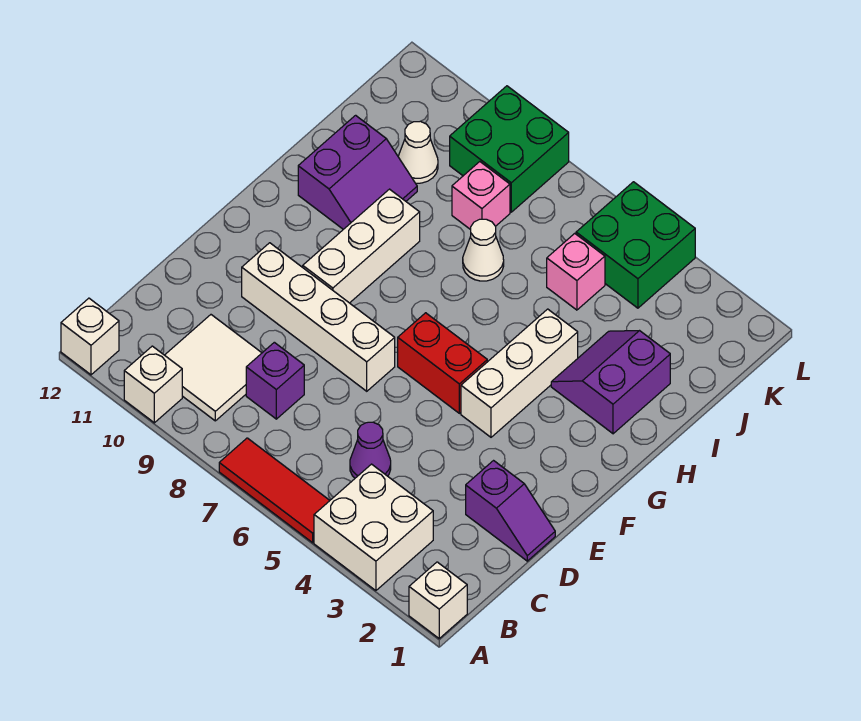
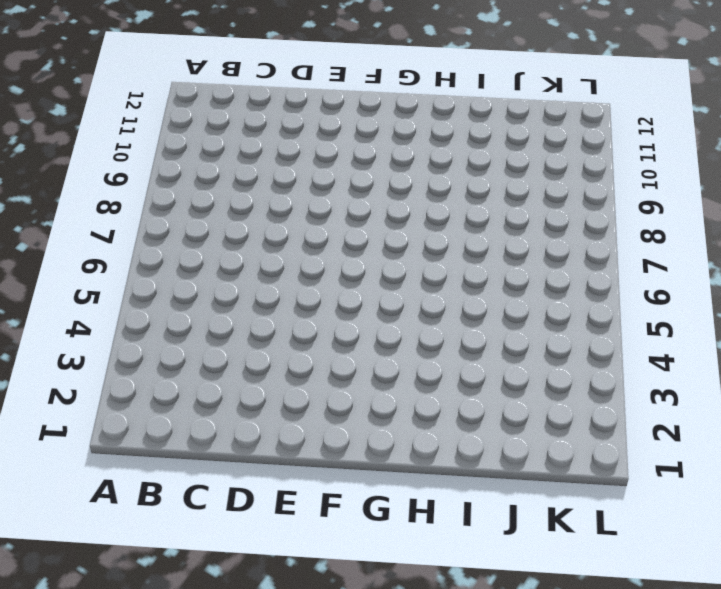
none -> white brick A1 level 1
none -> white brick A3:B4 level 1
none -> red tile A5:A7 level 1

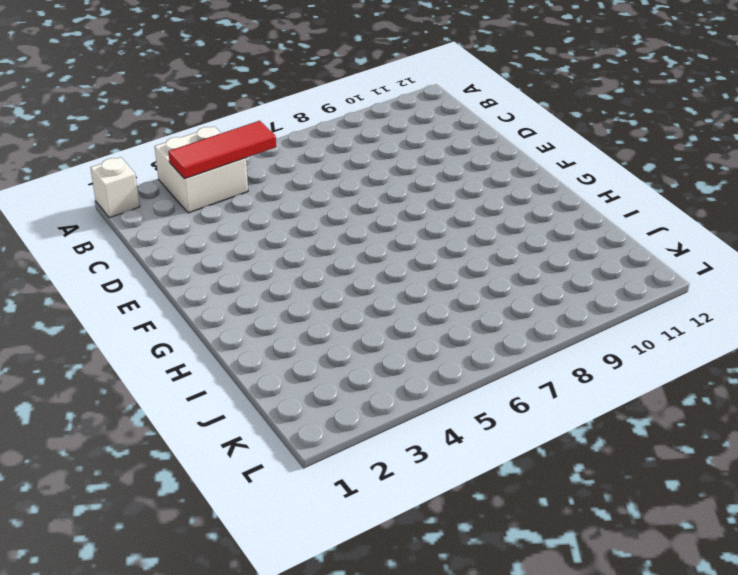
red tile B3:B5 level 2 -> red tile A5:A7 level 1
none -> white brick A10 level 1
none -> white brick A12 level 1
none -> white tile B9:C10 level 1

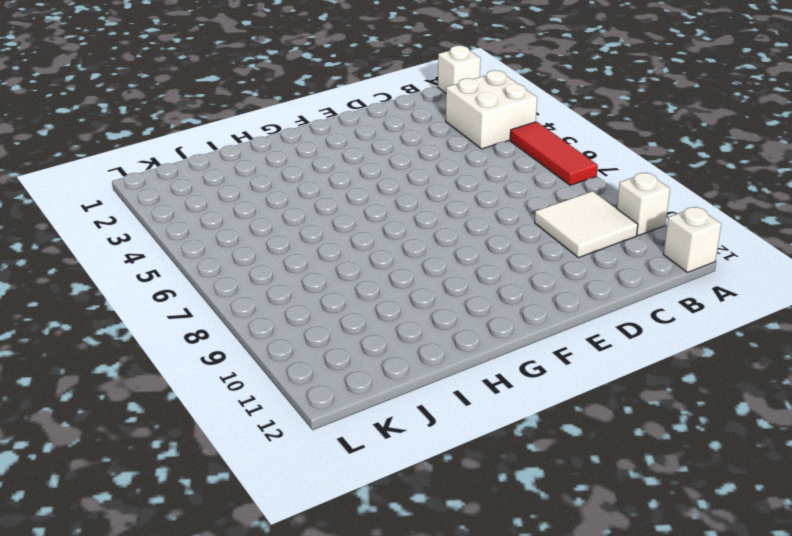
none -> purple cone C5 level 1
none -> purple brick C8 level 1
none -> purple slope D1:D2 level 1 top 2

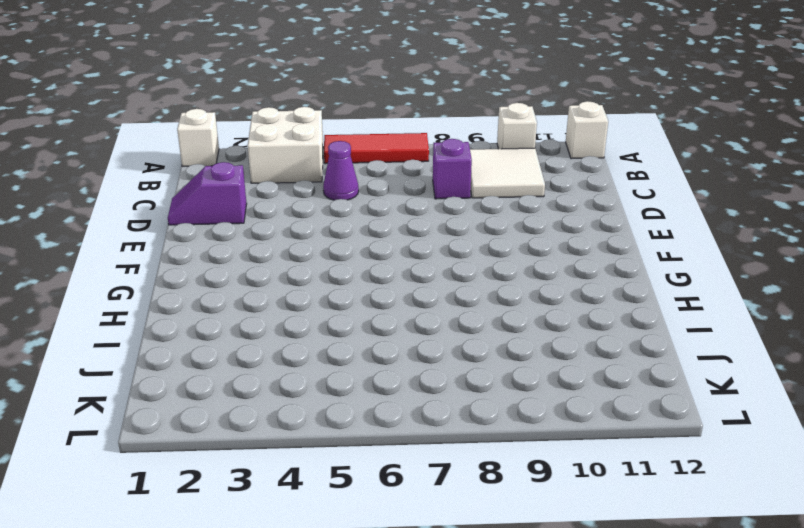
none -> white brick E7:E10 level 1
none -> white brick F4:H4 level 1
none -> red brick F5:F6 level 1

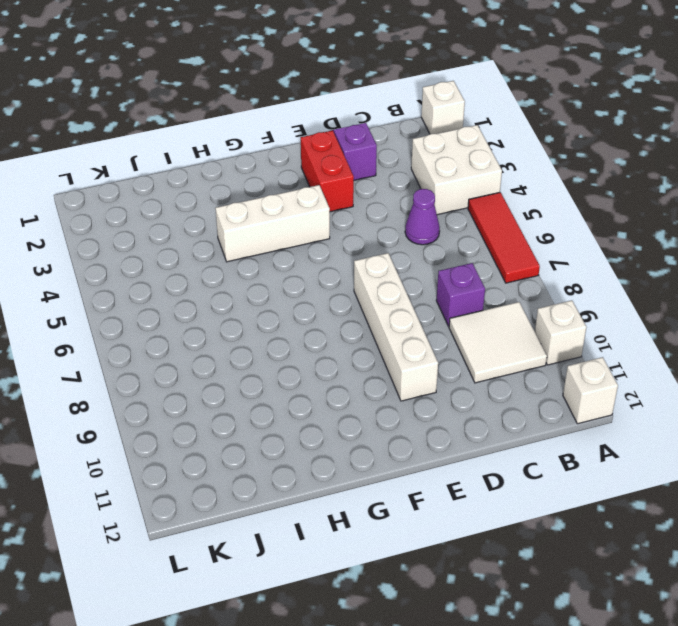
red brick E2:E3 level 1 -> red brick F5:F6 level 1
none -> white brick F9:H9 level 1
none -> purple slope H2:I3 level 1 top 2
none -> purple slope H10:I11 level 1 top 11

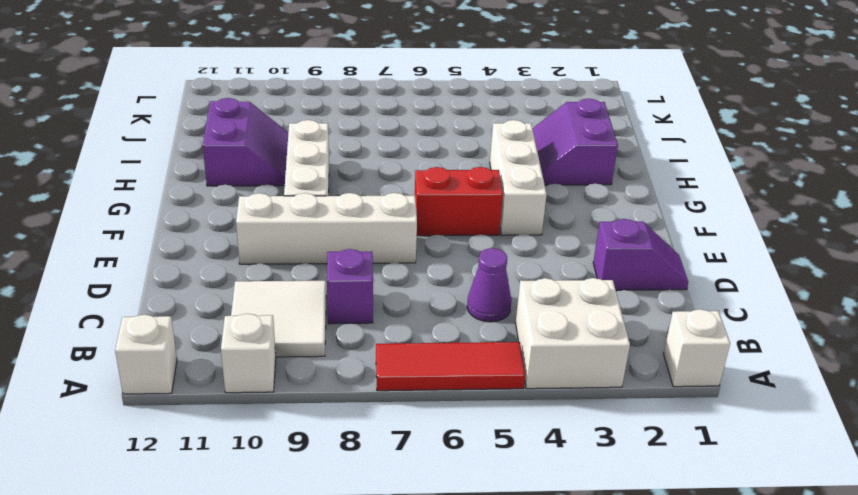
none -> white cone I7 level 1
none -> pink brick J5 level 1
none -> pink brick J8 level 1

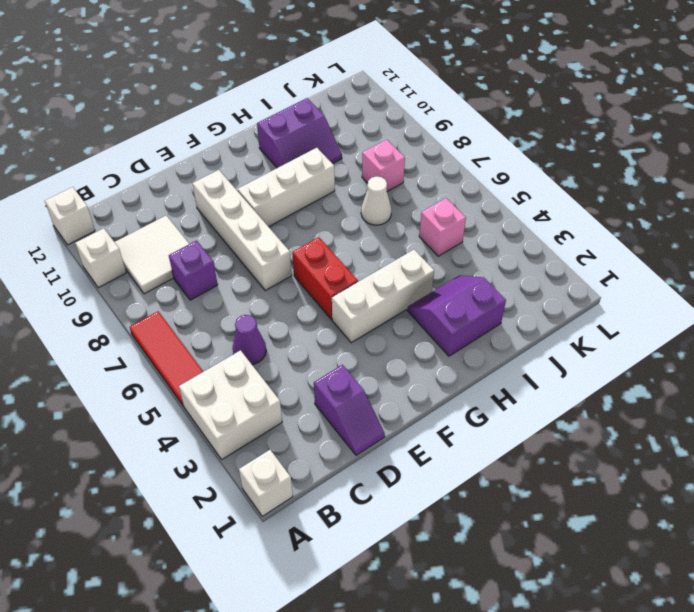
none -> white cone J10 level 1
none -> green brick K4:L5 level 1
none -> green brick K8:L9 level 1

